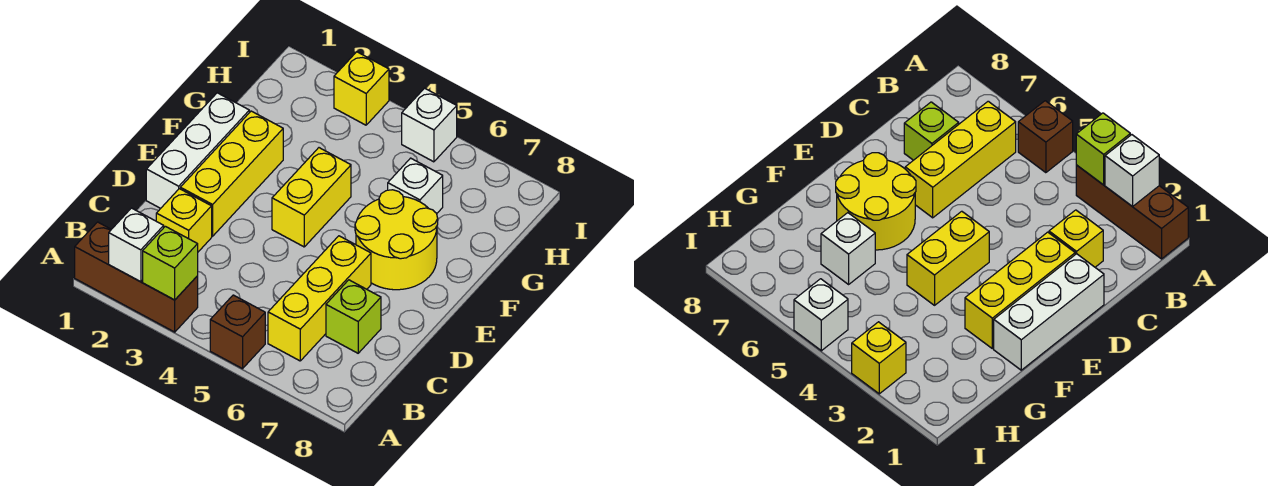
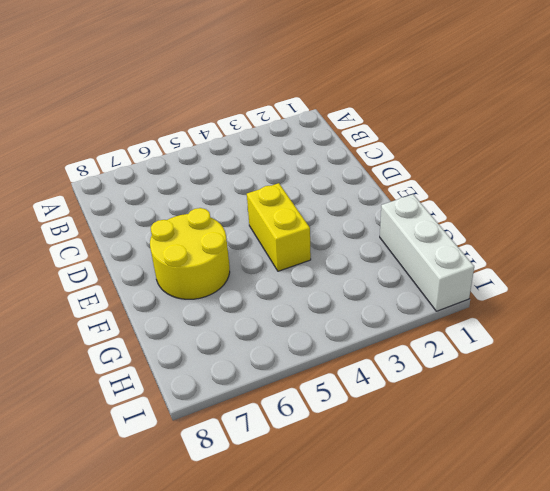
white brick G1:I1 level 1 -> white brick D1:F1 level 1
none -> brown brick A1:A3 level 1
none -> brown brick A5 level 1
none -> yellow brick B6:D6 level 1

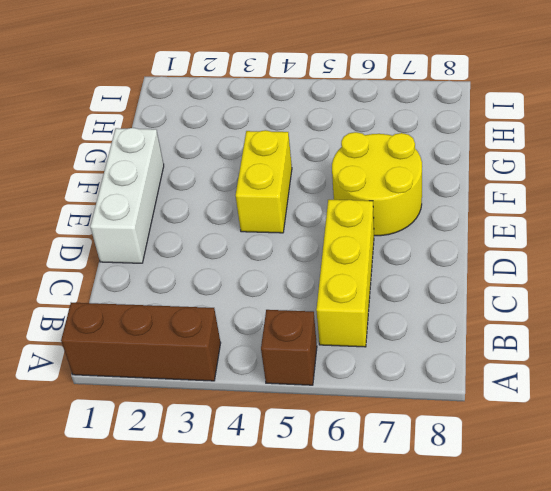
none -> yellow brick C2 level 1
none -> lime brick C7 level 1
none -> yellow brick D2:F2 level 1

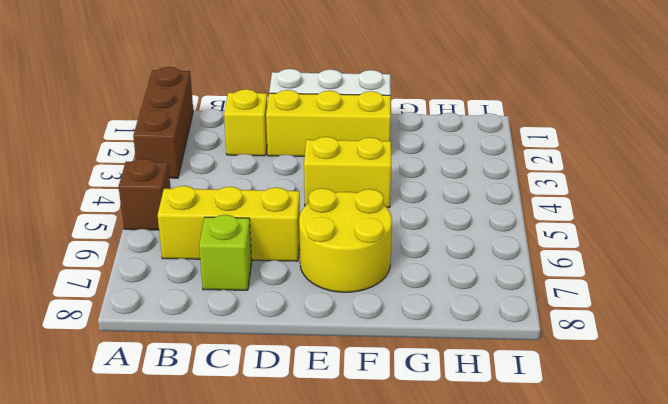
none -> white brick G6 level 1
none -> yellow brick I3 level 1
none -> white brick I5 level 1

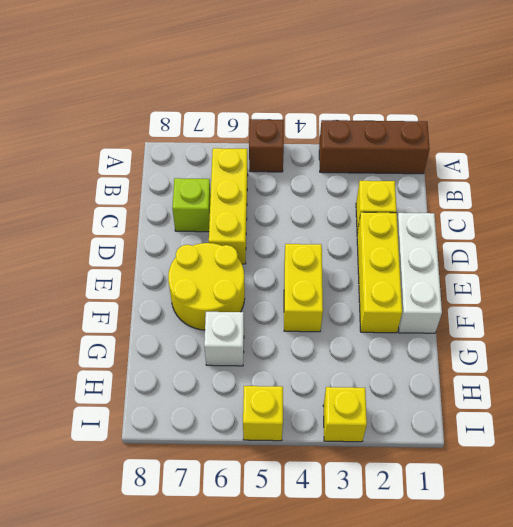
yellow brick I5 level 1 -> white brick I5 level 1
none -> white brick A2 level 2
none -> lime brick A3 level 2

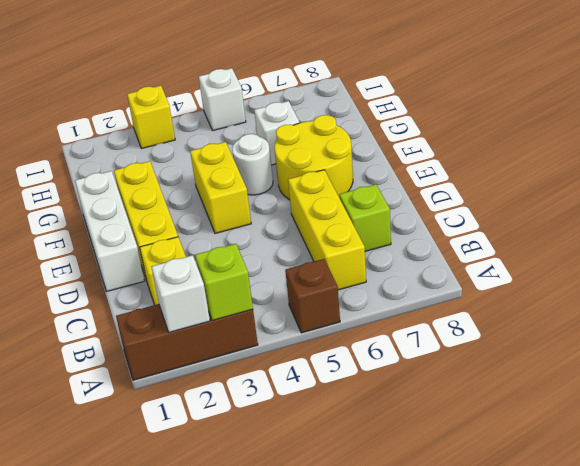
white round brick F5 level 1 -> none

